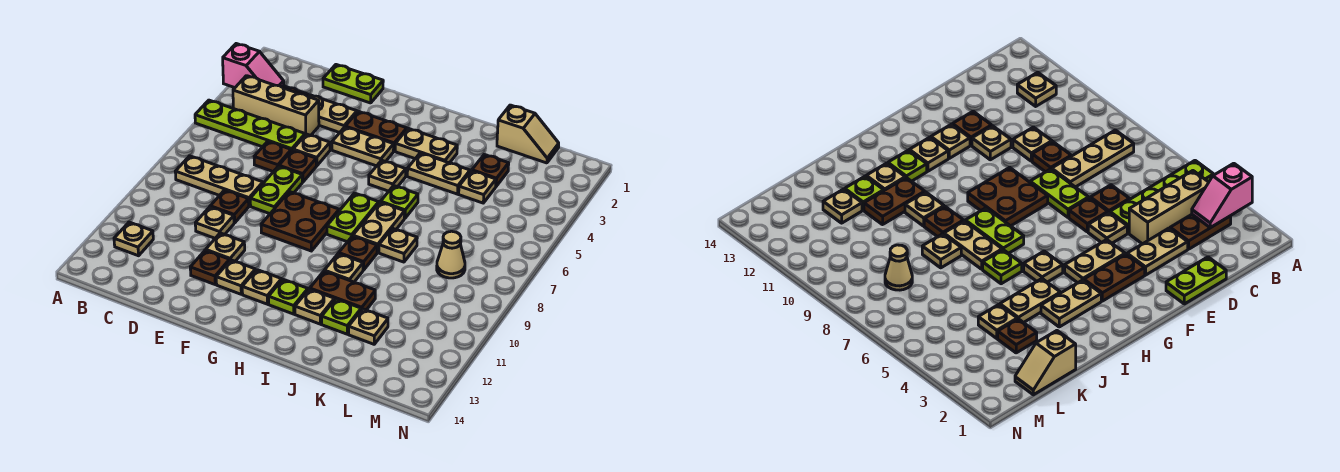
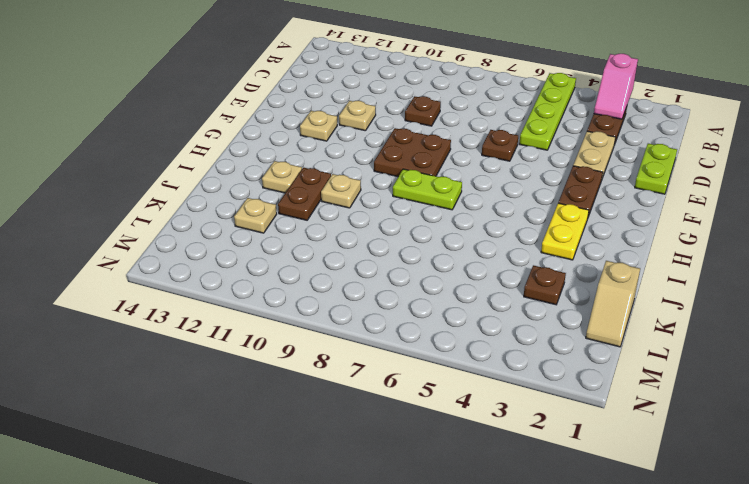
yellow plate H3:I3 level 1 -> tan plate H3:I3 level 1
none -> tan brick B4:D4 level 1
none -> tan plate B8:D8 level 1
none -> tan plate B12 level 1
none -> brown plate D6 level 1

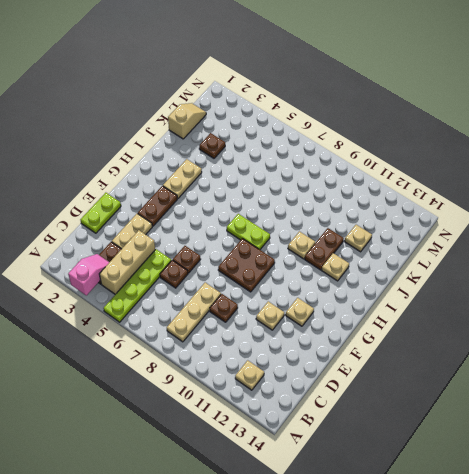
none -> tan plate D10 level 1
none -> tan plate E5 level 1
none -> lime plate E7:E8 level 1
none -> brown plate E12 level 1

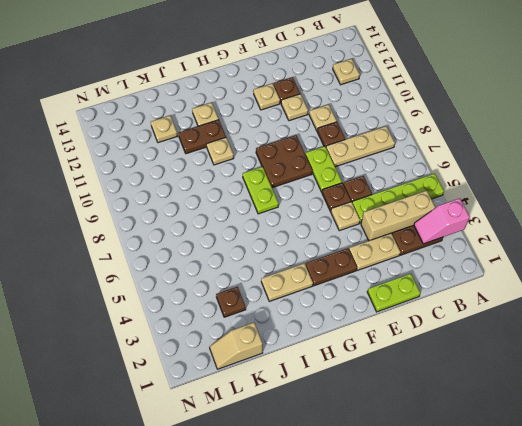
none -> tan plate F4:G4 level 1
none -> tan plate G12 level 1
none -> tan plate H5 level 1
none -> lime plate H12 level 1

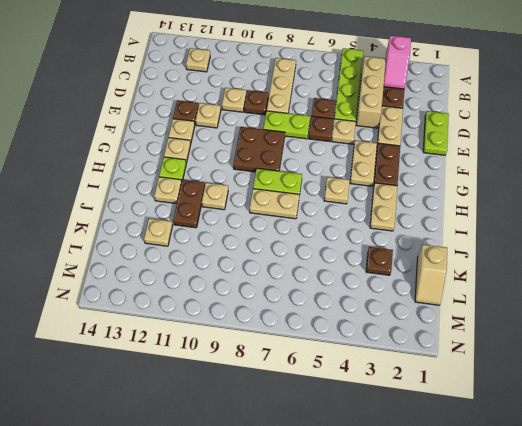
none -> tan plate I4:J4 level 1
none -> lime plate I6 level 1
none -> brown plate I9 level 1
none -> tan plate J8 level 1

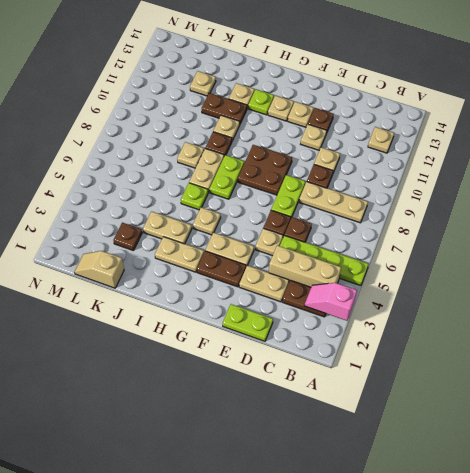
none -> lime plate J12 level 1
none -> tan plate K4 level 1
none -> tan cone L8 level 1

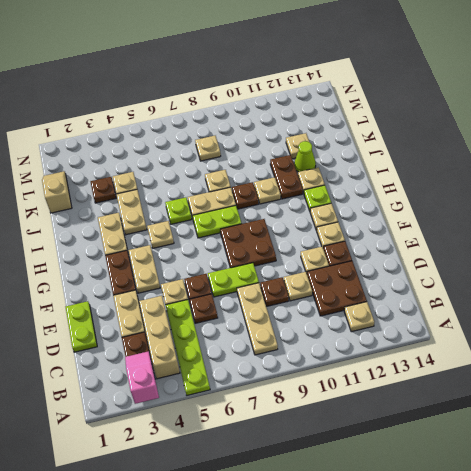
brown plate C11:D12 level 1 -> none
lime cone J12 level 1 -> lime plate J12 level 1
tan plate L8 level 1 -> tan cone L8 level 1

